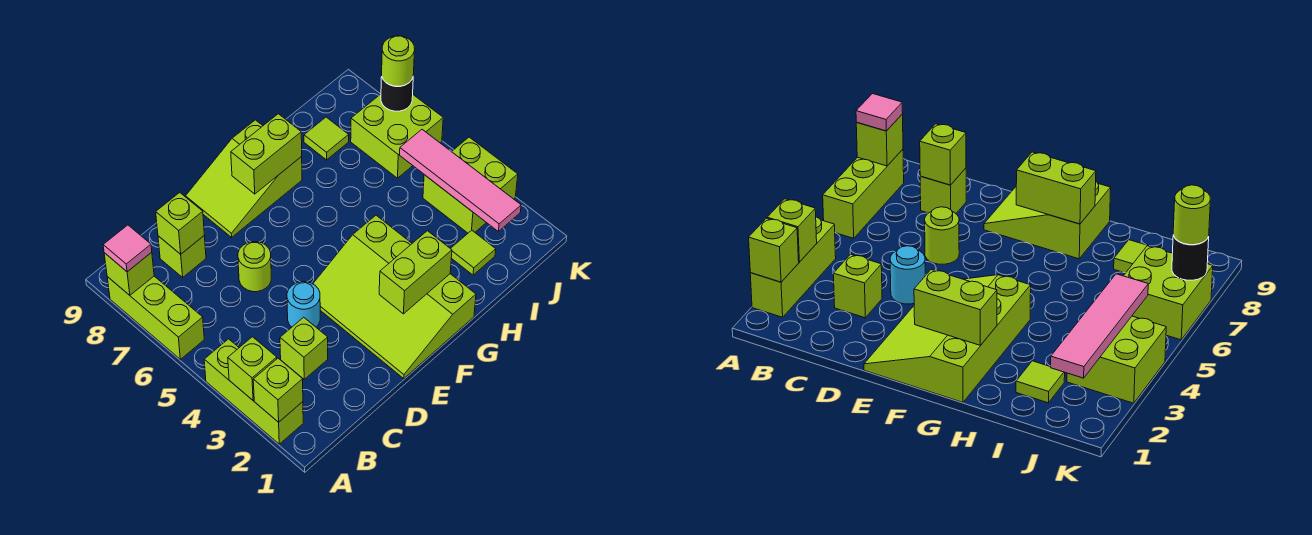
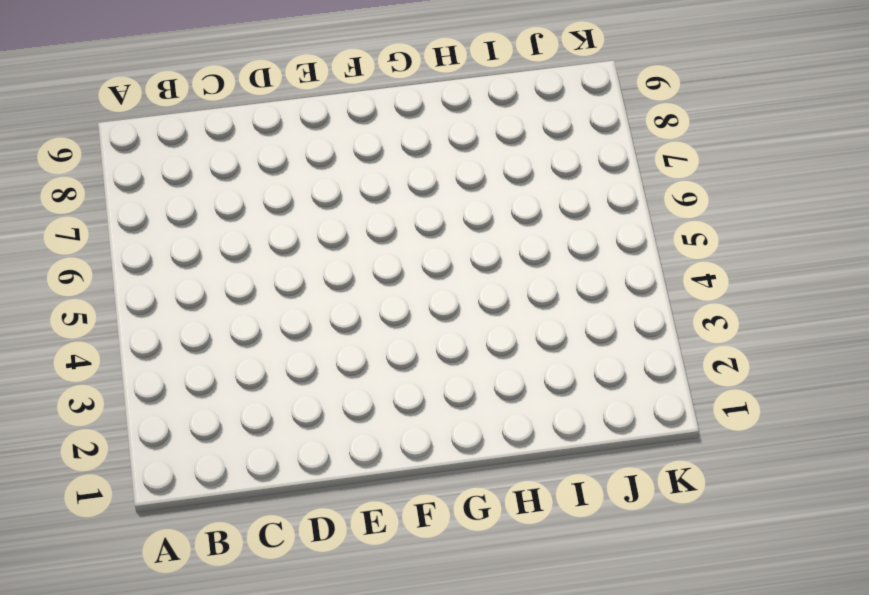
none -> lime brick A2:A4 level 1
none -> lime brick A6:A8 level 1
none -> lime brick C3 level 1

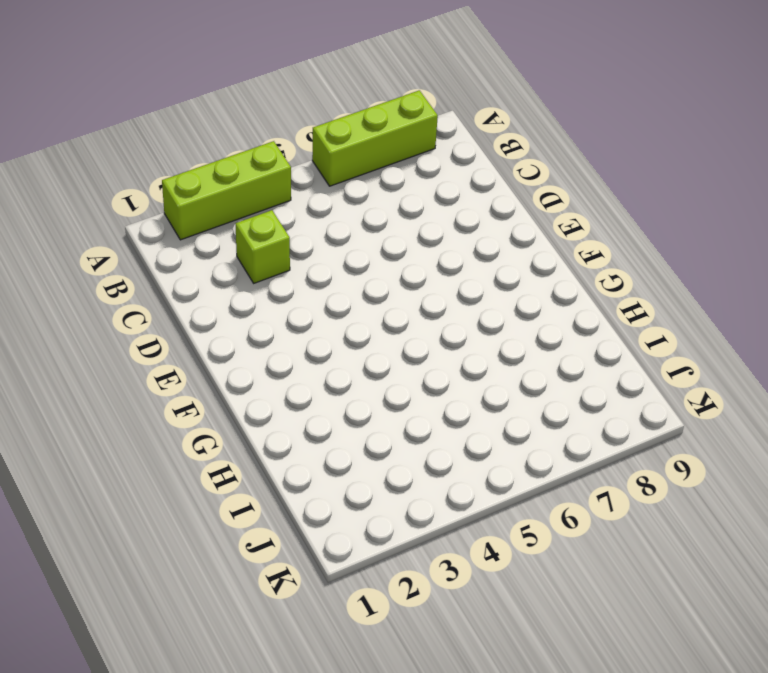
none -> lime brick C8 level 1
none -> cyan round brick D4 level 1
none -> lime round brick D6 level 1

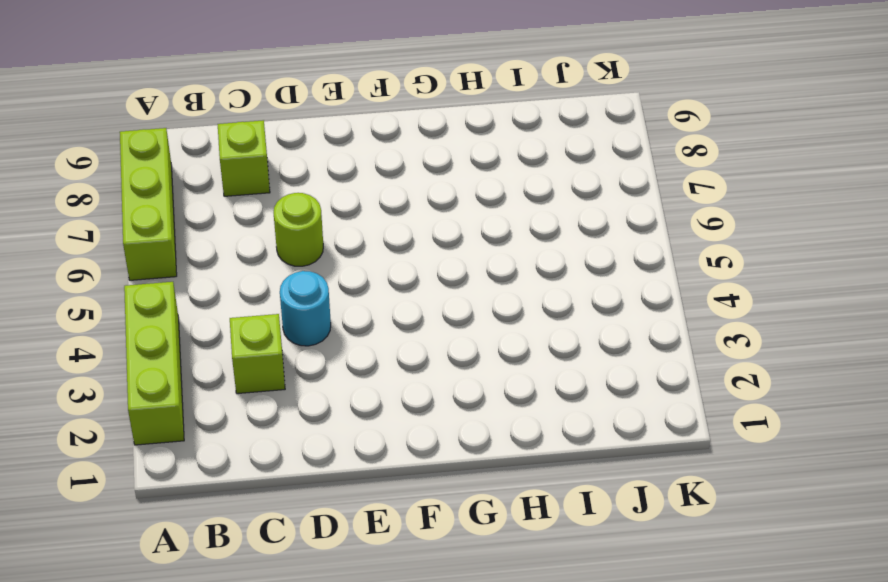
none -> lime slope E1:G4 level 1 top G
none -> lime slope E8:G9 level 1 top G
none -> lime tile I2 level 1

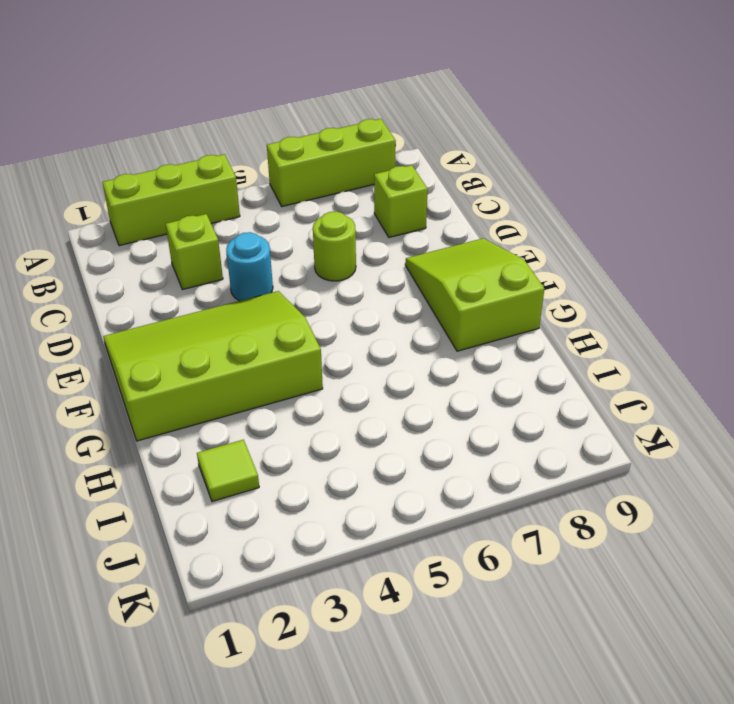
none -> lime tile I8 level 1
none -> lime brick J3:K4 level 1
none -> lime brick J6:K7 level 1

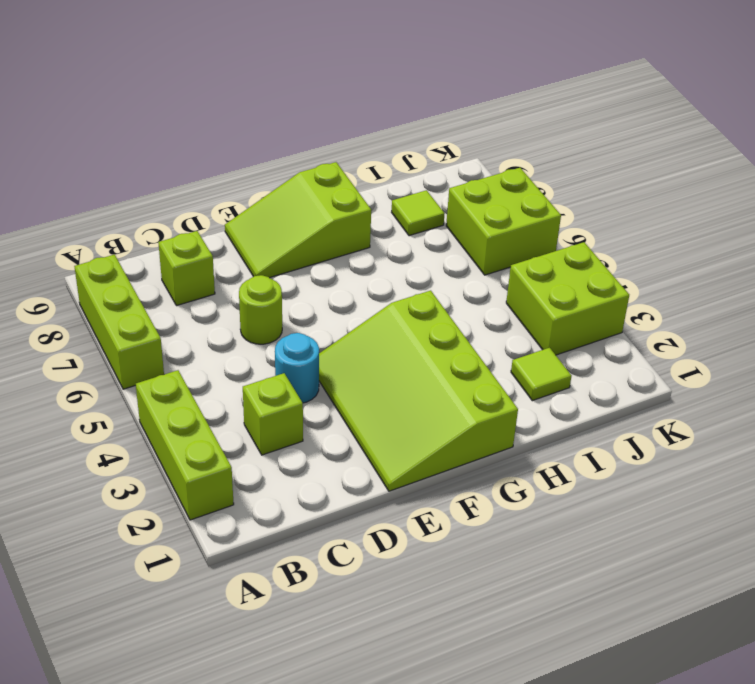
none -> lime brick A2 level 2
none -> lime brick A3 level 2
none -> lime brick A8 level 2

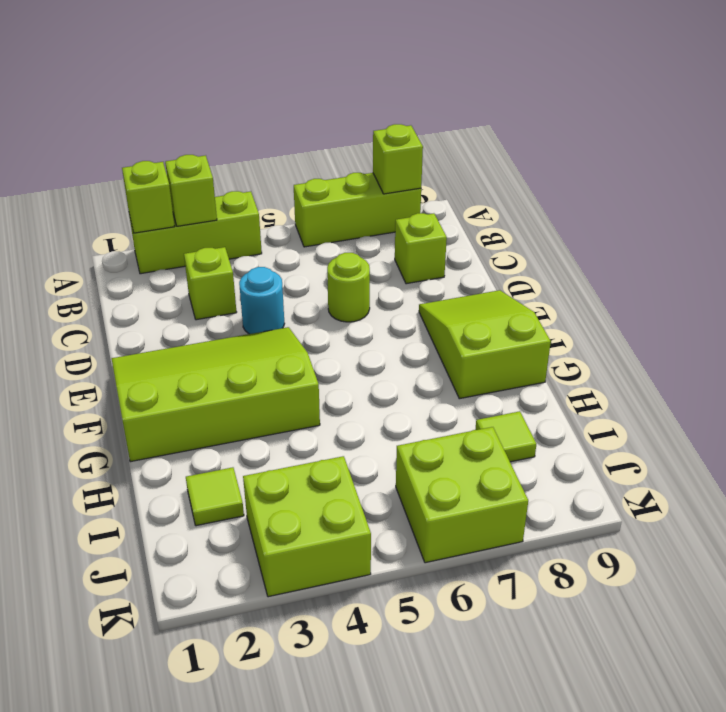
none -> lime brick C8 level 2
none -> lime brick F2:G2 level 2
none -> lime brick F8:G8 level 2

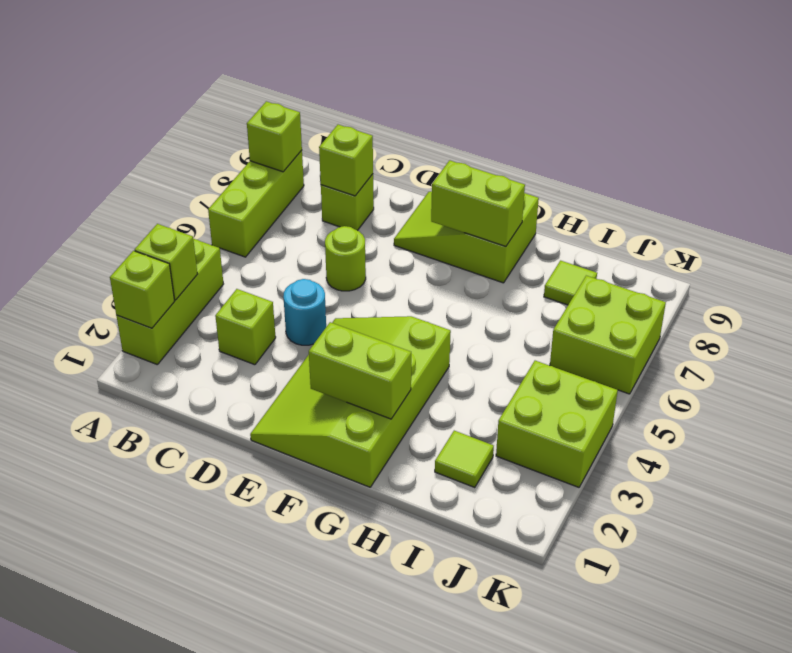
none -> pink tile J2:J5 level 2
none -> black round brick K7 level 2
none -> pink tile A8 level 3

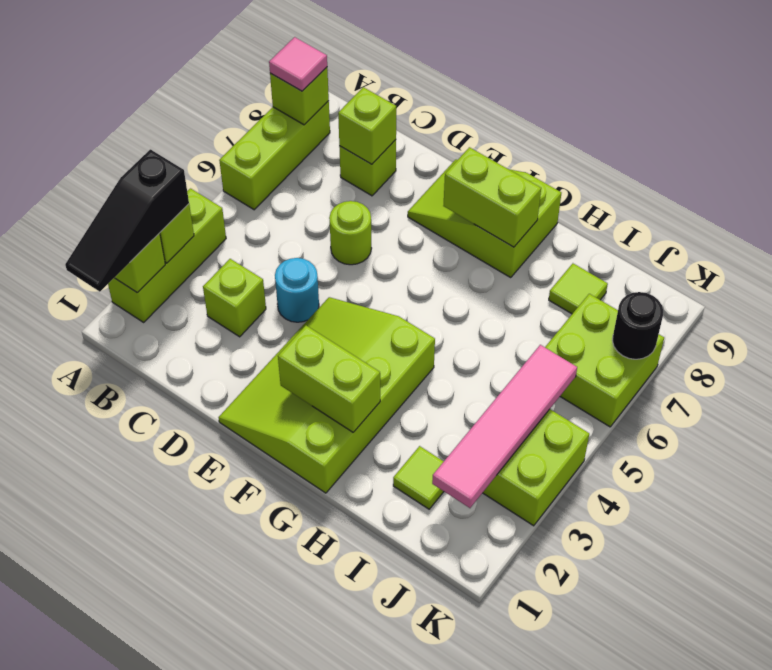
black slope A1:A3 level 3 top 3 -> none
none -> lime round brick K7 level 3

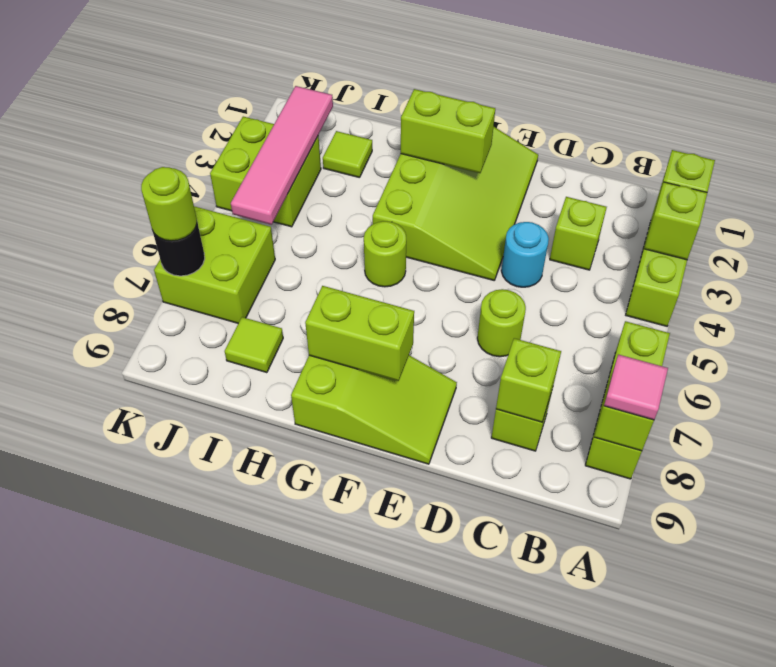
lime round brick G5 level 1 -> none

